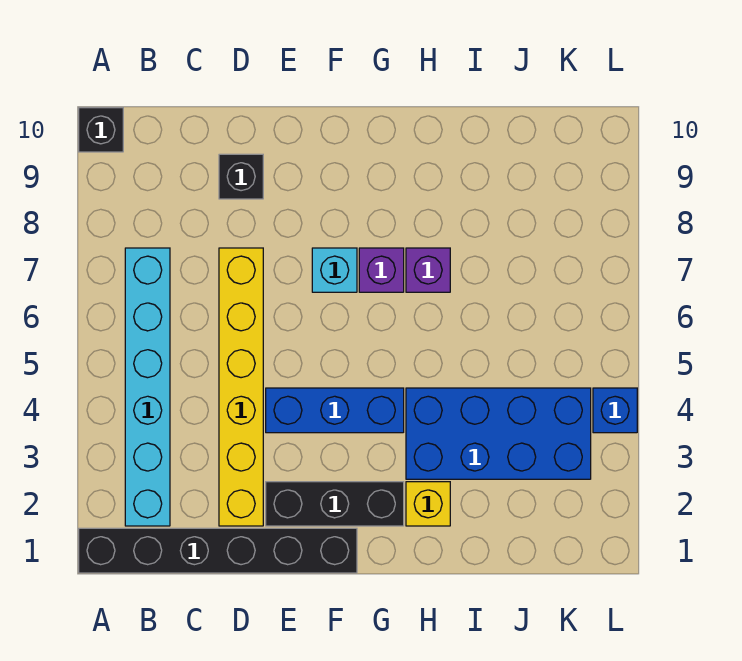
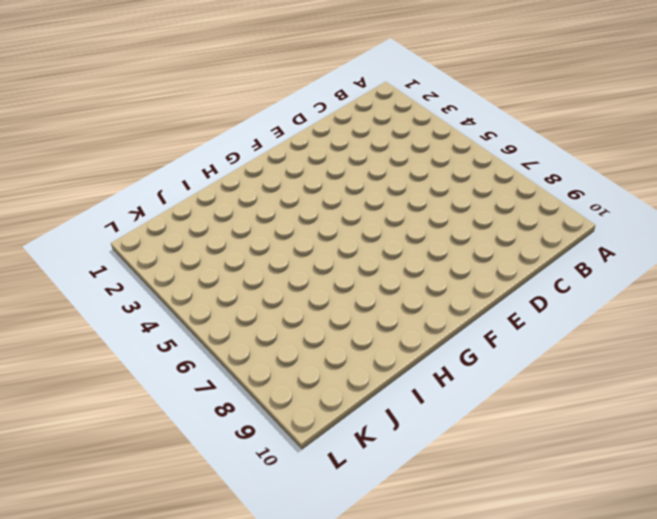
none -> black brick A1:F1 level 1
none -> black brick A10 level 1
none -> cyan brick B2:B7 level 1

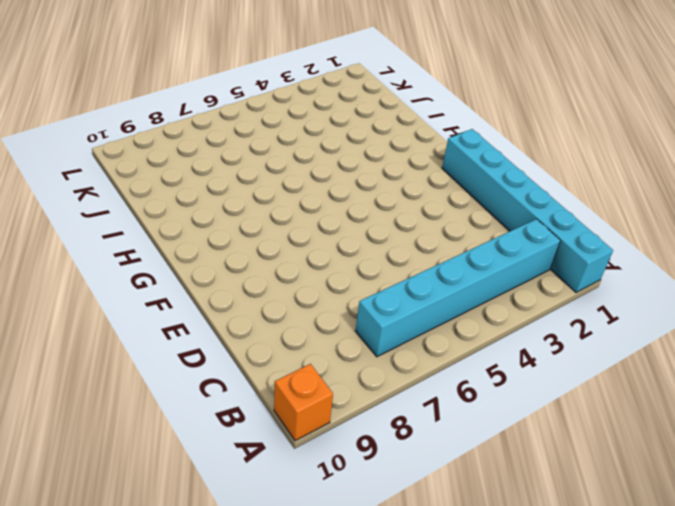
cyan brick A1:F1 level 1 -> black brick A1:F1 level 1
orange brick A10 level 1 -> black brick A10 level 1
none -> yellow brick D2:D7 level 1
none -> black brick D9 level 1
none -> black brick E2:G2 level 1

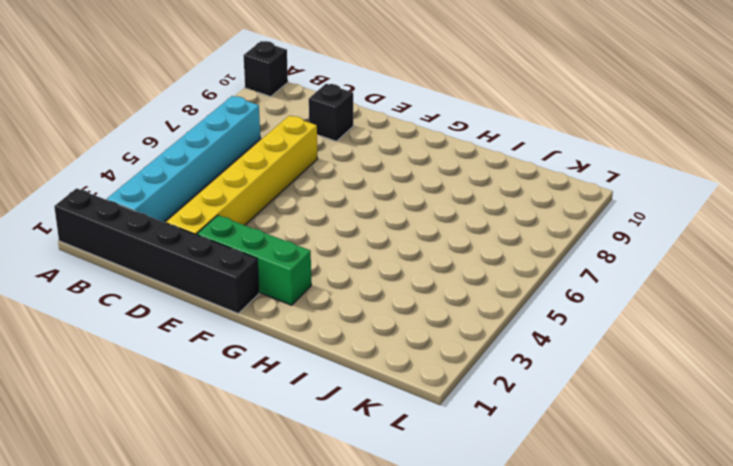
green brick E2:G2 level 1 -> black brick E2:G2 level 1
none -> blue brick E4:G4 level 1
none -> cyan brick F7 level 1
none -> purple brick G7 level 1

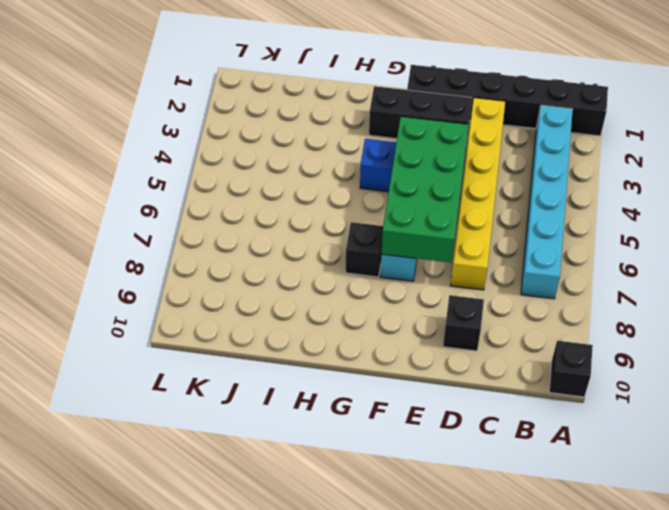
green brick E4:F7 level 2 -> none
black brick G7 level 1 -> purple brick G7 level 1
none -> yellow brick H2 level 1
none -> blue brick H3:K4 level 1
none -> purple brick H7 level 1

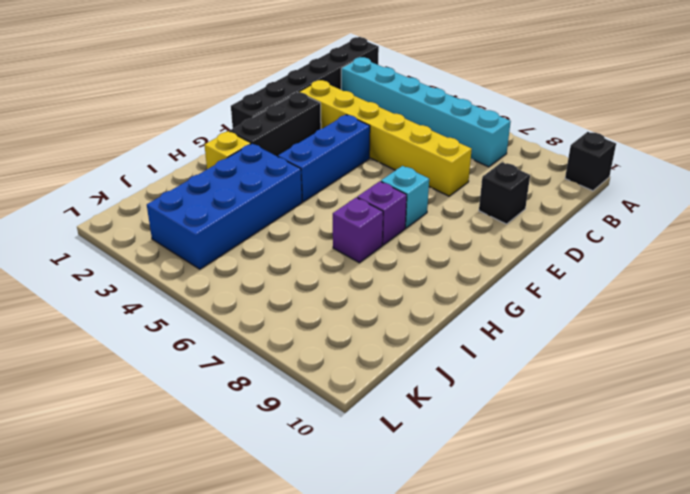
none -> blue brick L4 level 1

